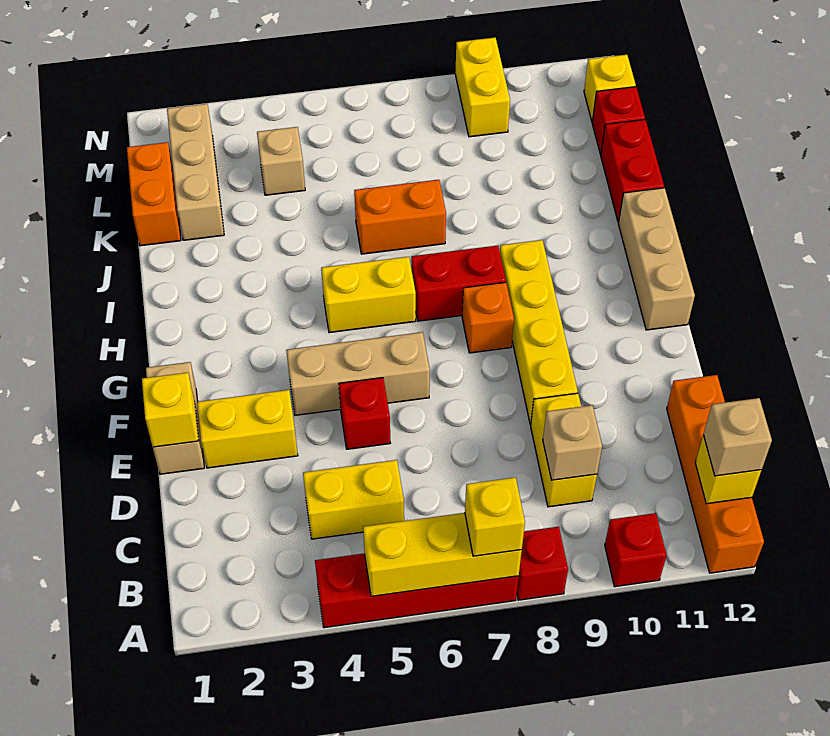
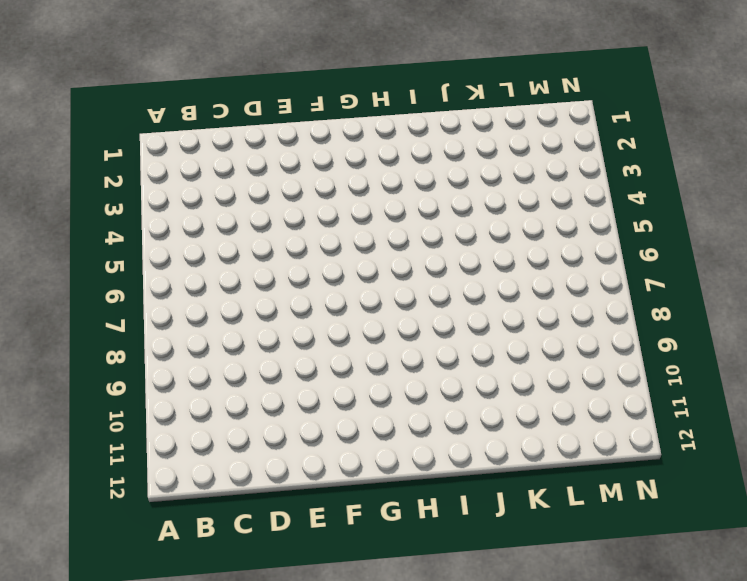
none -> red brick A4:A7 level 1
none -> red brick A8 level 1
none -> red brick A10 level 1

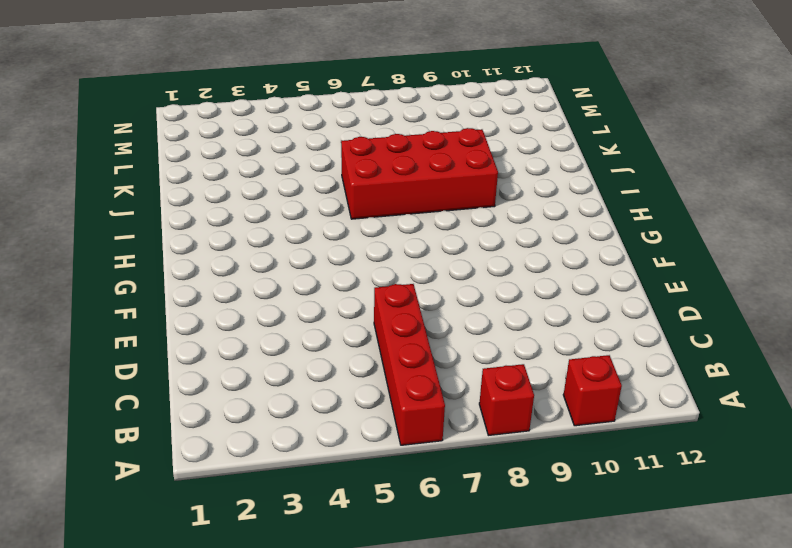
red brick A6:D6 level 1 -> red brick A4:A7 level 1
red brick I6:J9 level 1 -> orange brick J6:J7 level 1
none -> orange brick A12:D12 level 1
none -> yellow brick C4:C5 level 1
none -> yellow brick C9:D9 level 1

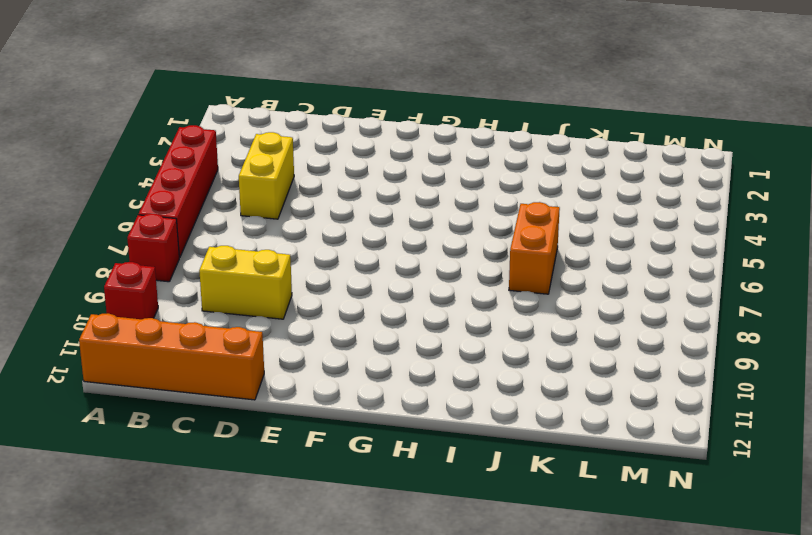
none -> tan brick E1:F1 level 1
none -> yellow brick E2:E3 level 1
none -> red brick E5 level 1

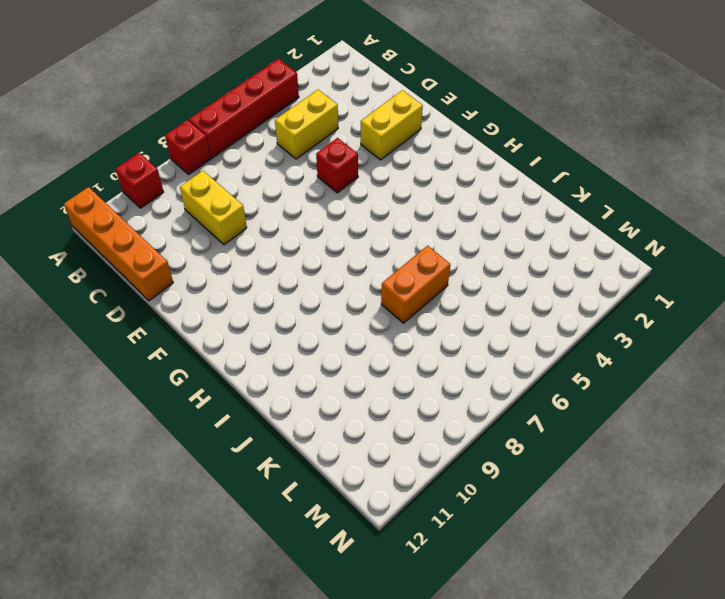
none -> tan brick E1:F1 level 1
none -> yellow brick E9:H9 level 1
none -> tan brick F4:F6 level 1

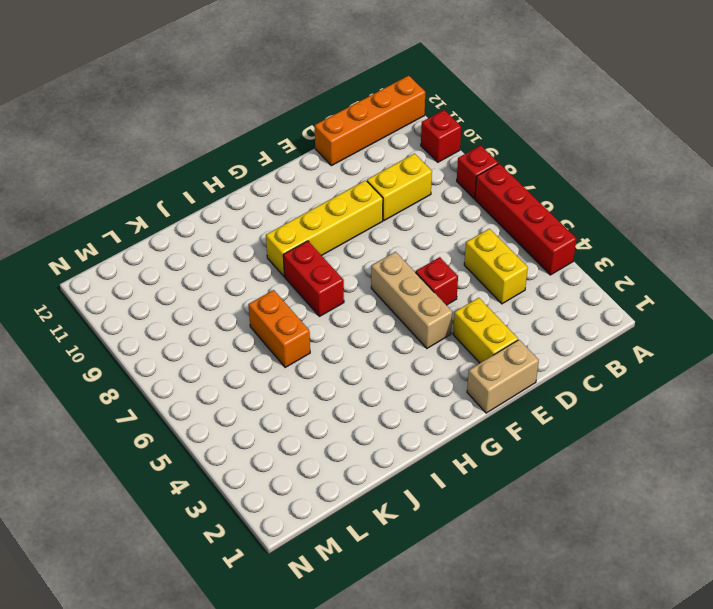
none -> orange brick G8 level 1
none -> tan brick G12:I12 level 1
none -> yellow brick H5:H6 level 1

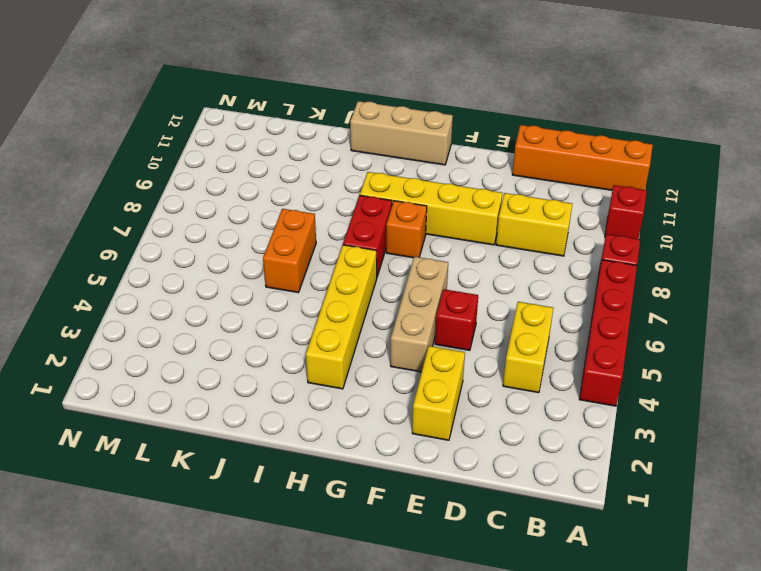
yellow brick H3:H6 level 1 -> yellow brick H5:H6 level 1
none -> tan brick E1:F1 level 1
none -> red brick J12:K12 level 1
none -> orange brick K1:L1 level 1

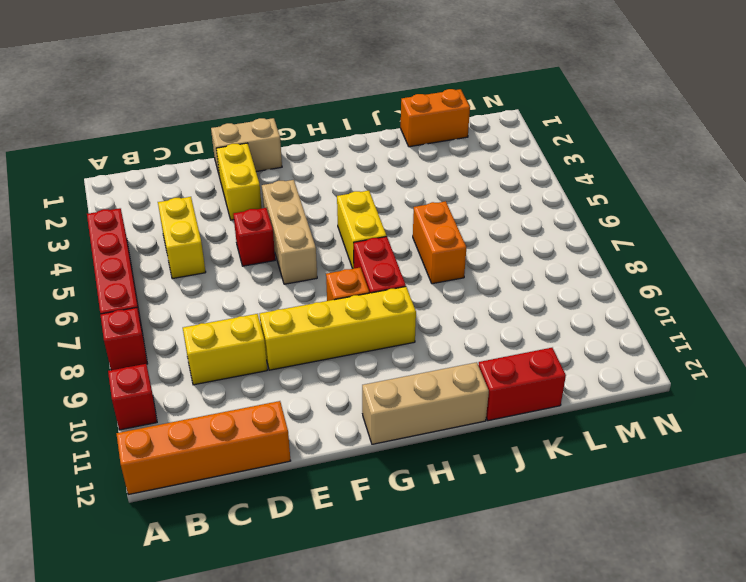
none -> tan brick K2:M2 level 1
none -> tan brick L4 level 1
none -> red brick L12 level 1

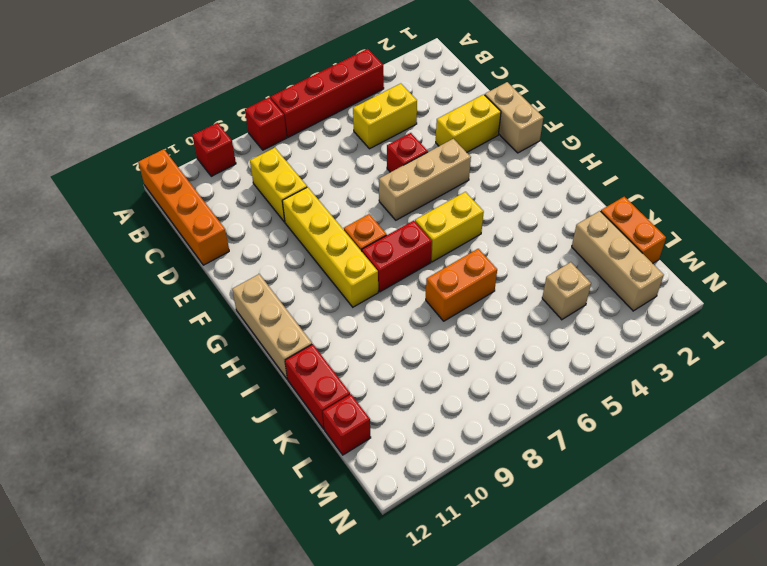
none -> yellow brick M9:N9 level 1
none -> yellow brick M12 level 1
none -> yellow brick A5:A7 level 2

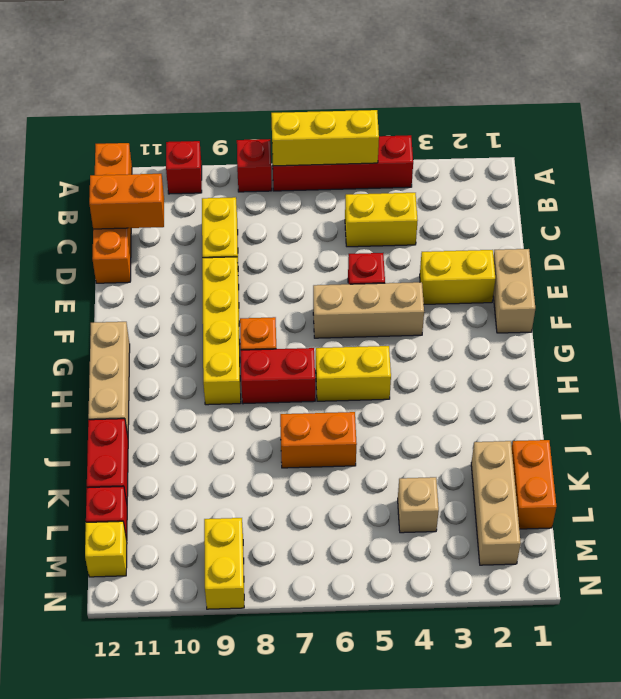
orange brick C11:C12 level 2 -> none
none -> yellow brick B12 level 2
none -> tan brick C9 level 2
none -> yellow brick E1 level 2

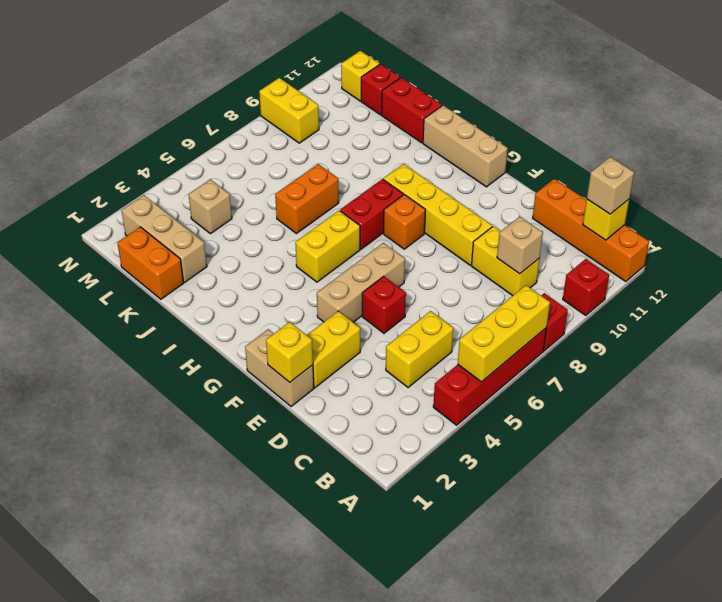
none -> yellow brick A7 level 3

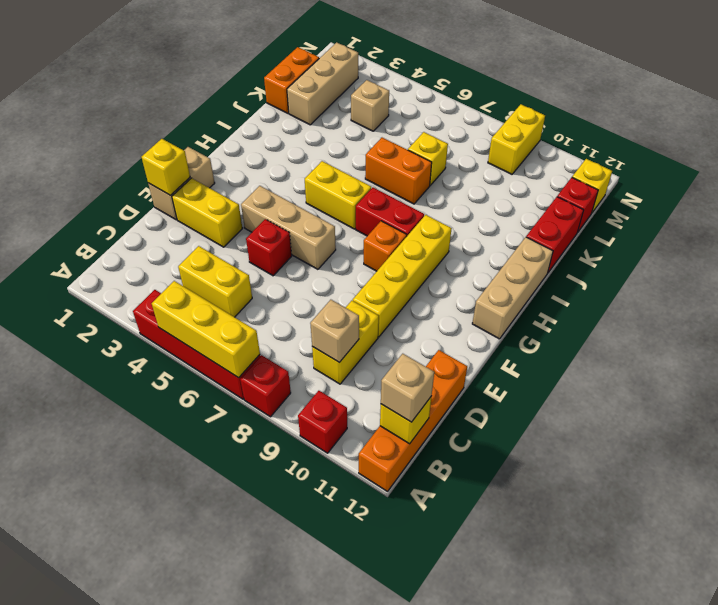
yellow brick K7 level 1 -> yellow brick A7 level 3

